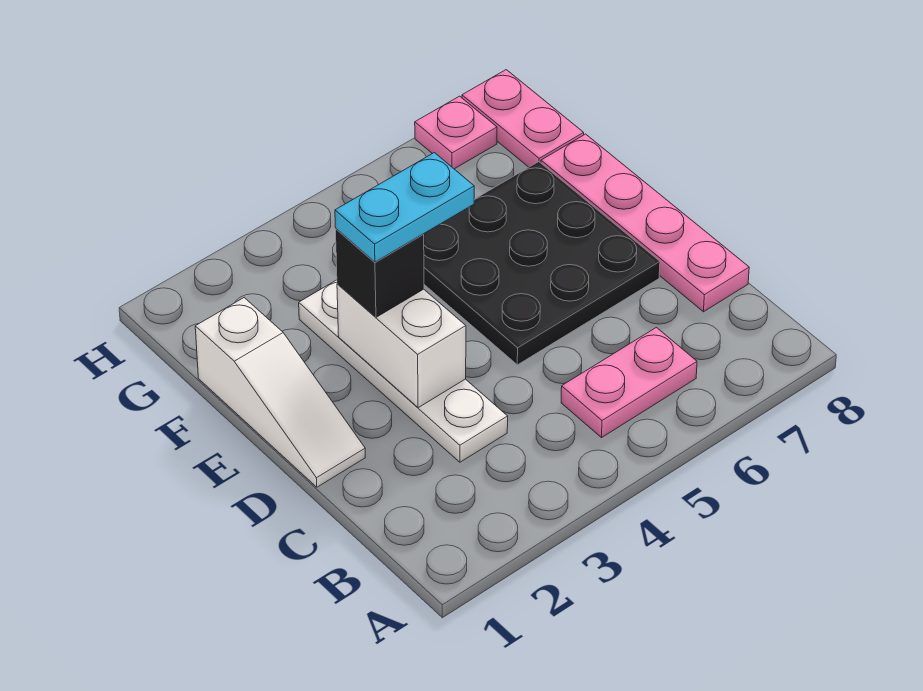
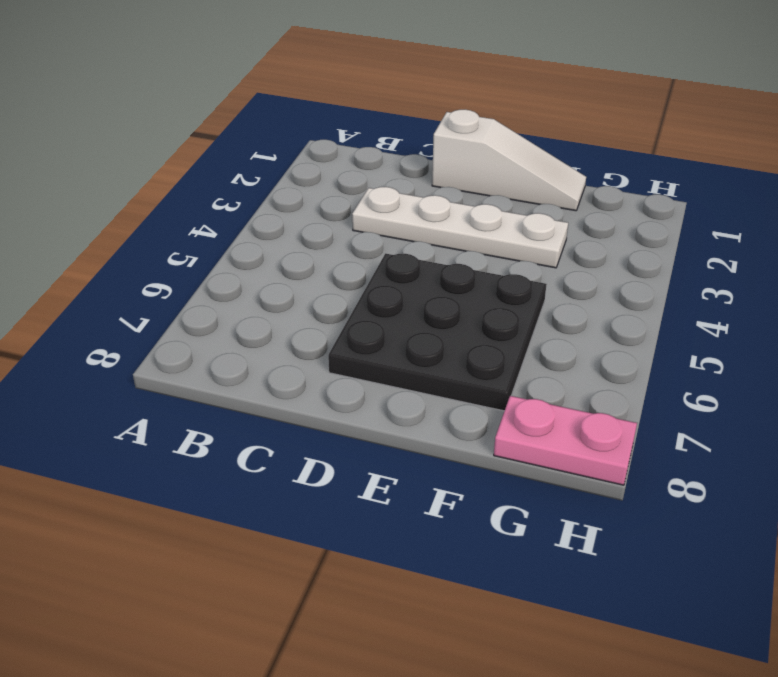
white slope D1:F1 level 1 top D -> white slope D1:F1 level 1 top F
none -> pink plate B5:B6 level 1
none -> pink plate C8:F8 level 1

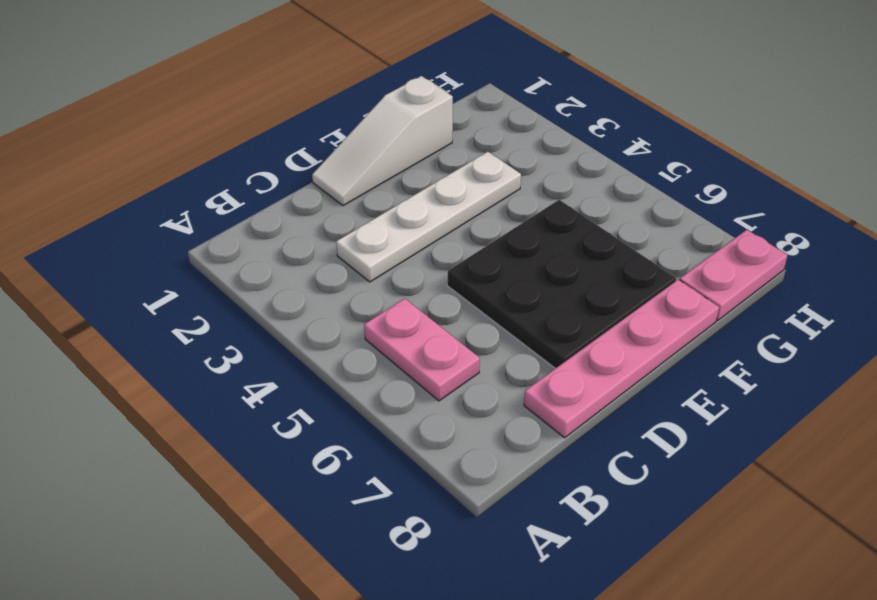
none -> pink plate H7 level 1
none -> white brick D3:E3 level 2

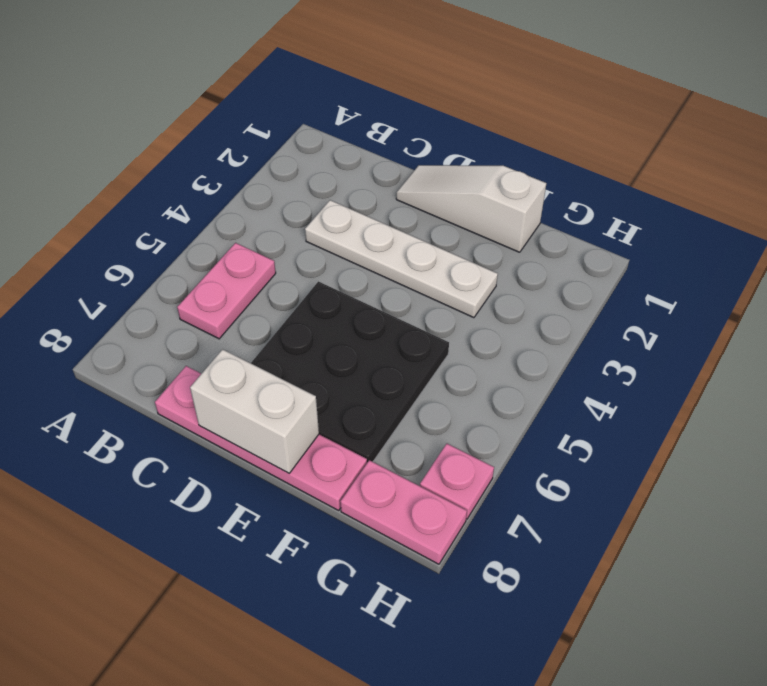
white brick D8:E8 level 2 -> white brick D3:E3 level 2
none -> black brick E3 level 3
none -> cyan plate E3:E4 level 4

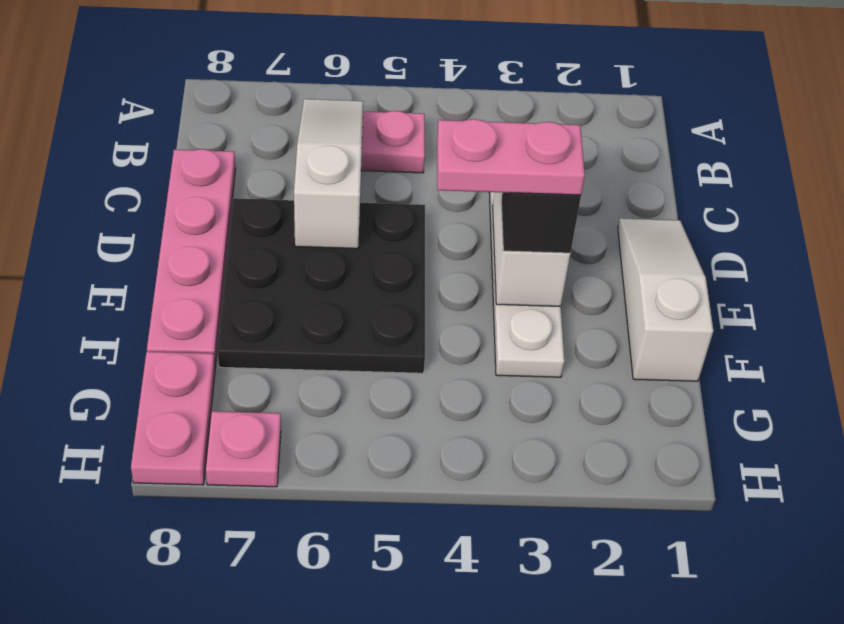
white slope B6:D6 level 2 top D -> none
pink plate E3:E4 level 4 -> cyan plate E3:E4 level 4

